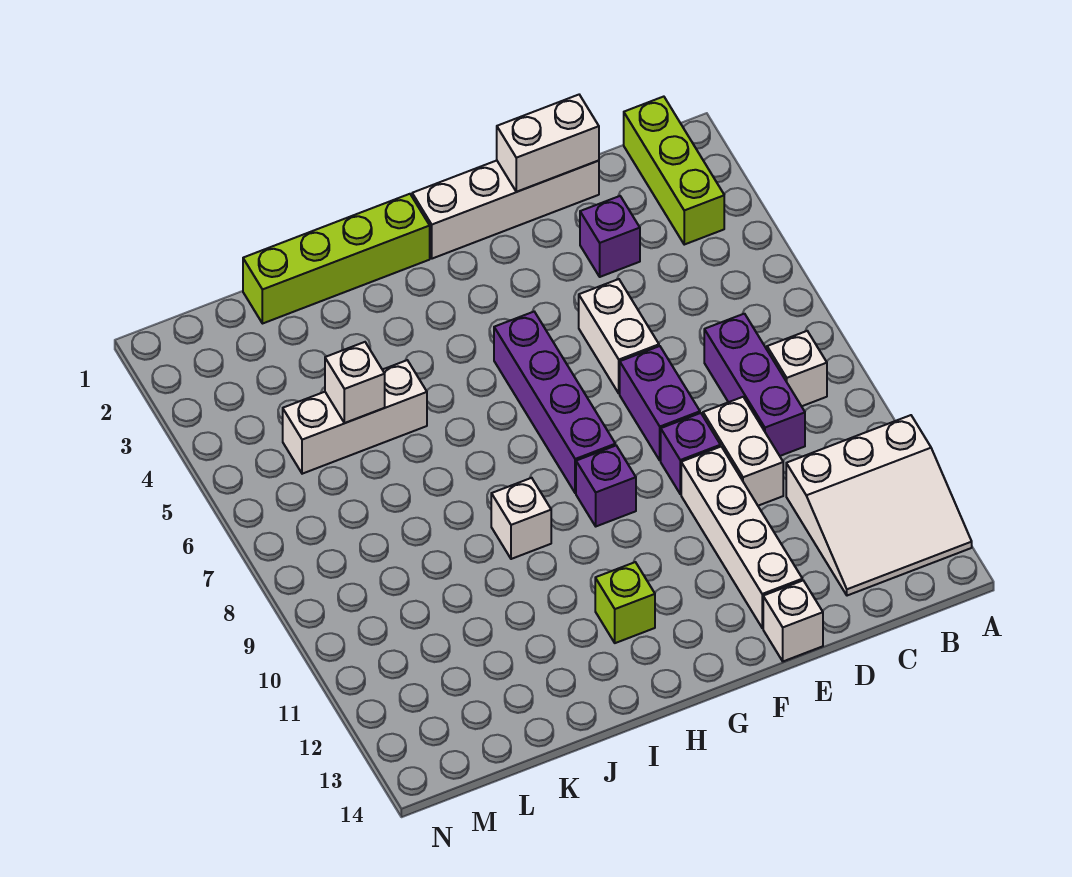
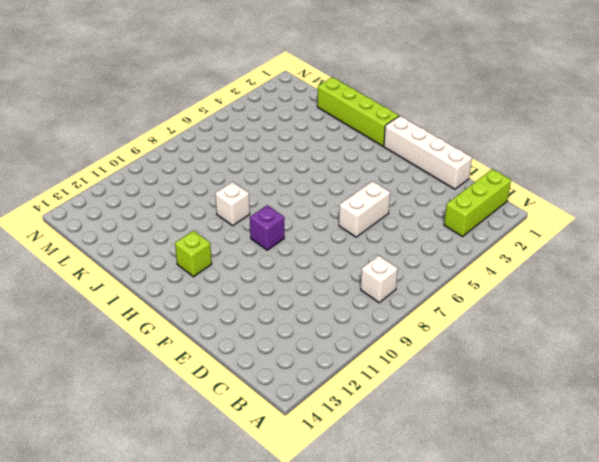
none -> white slope A11:C13 level 1 top 11
none -> purple brick C7:C9 level 1
none -> purple brick D3 level 1

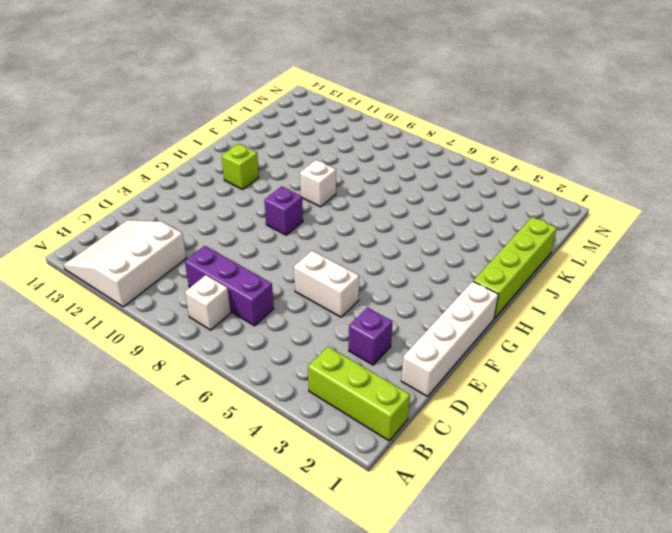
none -> white brick D9:D10 level 1
none -> purple brick E7:E8 level 1
none -> purple brick E9 level 1

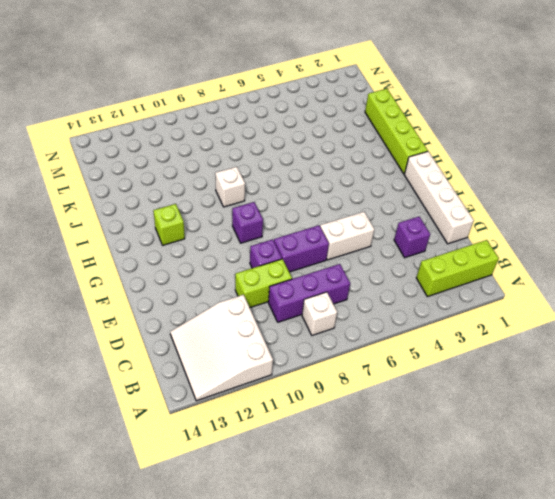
lime brick D9:D10 level 1 -> white brick D9:D10 level 1
none -> white brick E10:E13 level 1
none -> white brick E14 level 1
none -> purple brick G5:G8 level 1

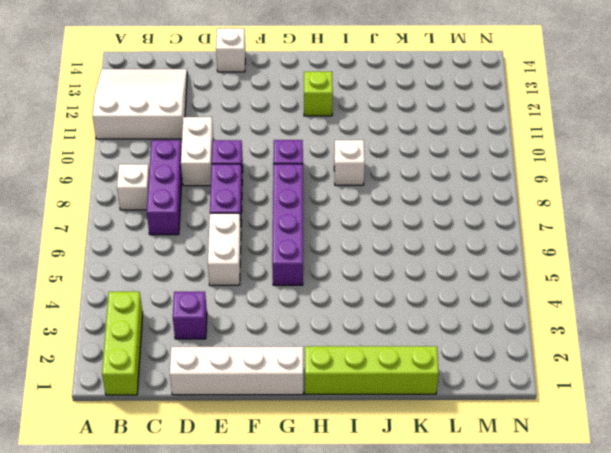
none -> white brick E10:E13 level 1
none -> white brick J5:L5 level 1
none -> white brick D1:E1 level 2

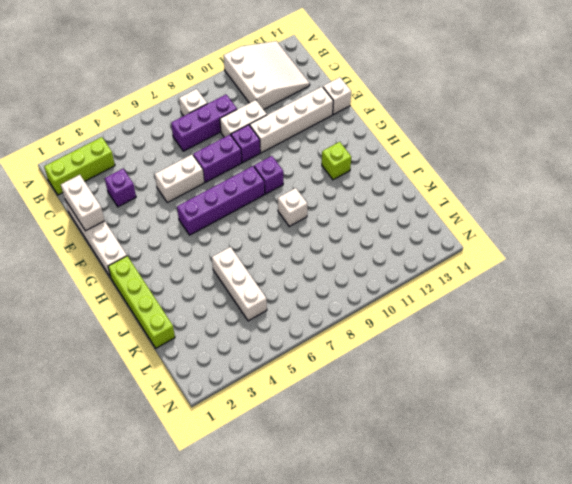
none -> white brick K5 level 2

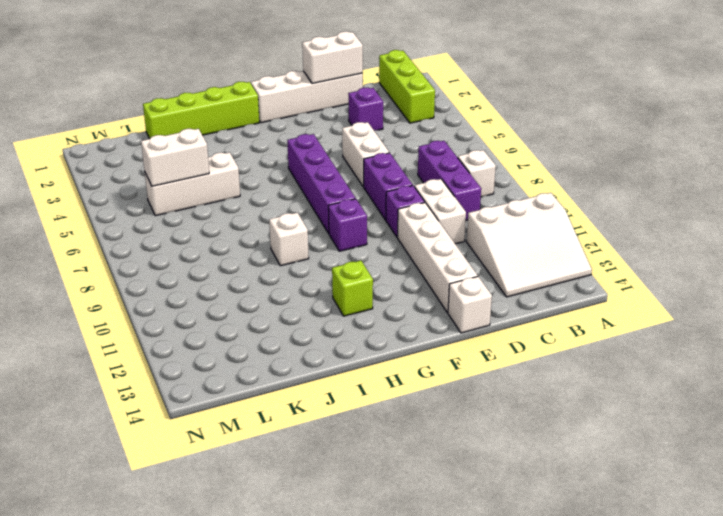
white brick K5:L5 level 2 -> white brick K5 level 2

